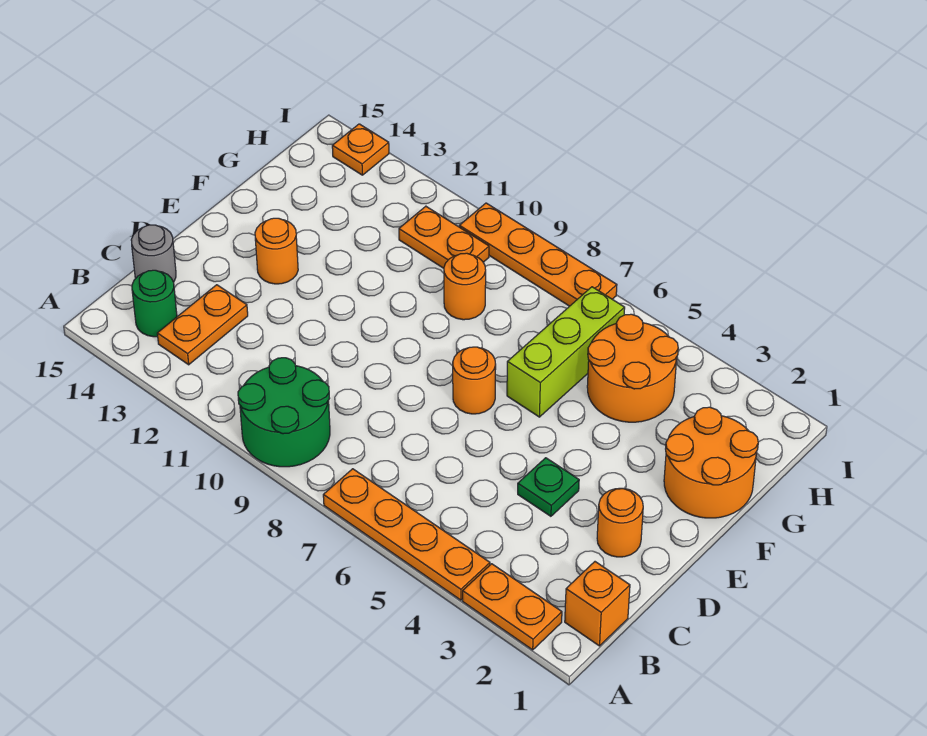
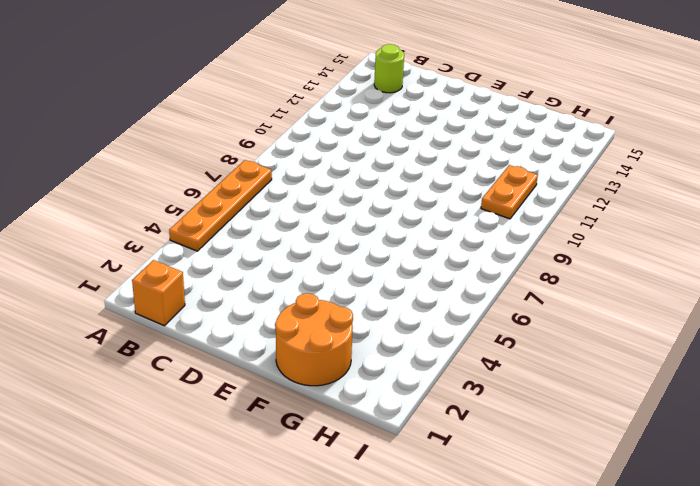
lime round brick B14 level 1 -> green round brick B14 level 1
none -> orange plate A2:A3 level 1
none -> green round brick A9:B10 level 1
none -> orange plate B13:C13 level 1

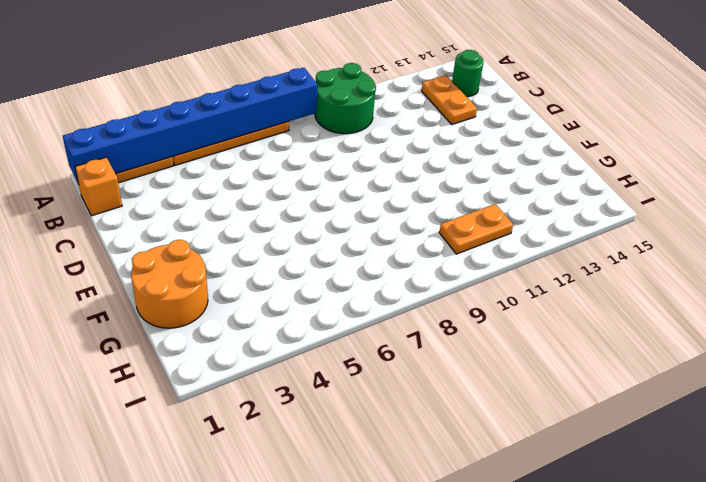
blue brick A1:A8 level 2 -> none
none -> grey round brick C15 level 1
none -> orange round brick D2 level 1
none -> green plate D4 level 1

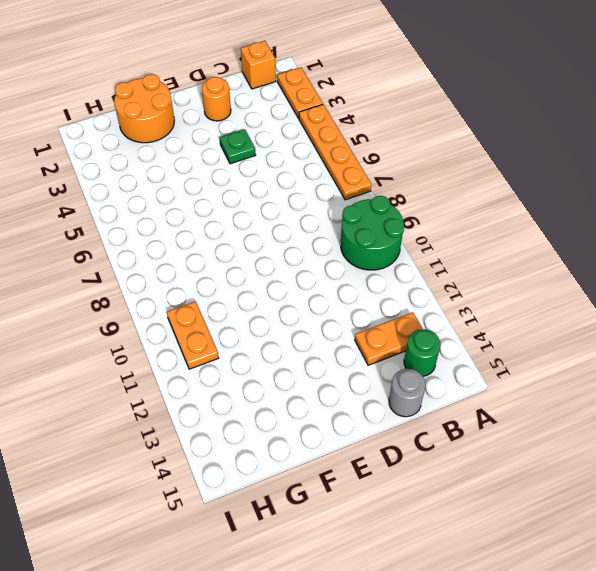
none -> orange round brick E7 level 1
none -> orange round brick E13 level 1
none -> lime brick F6:H6 level 1

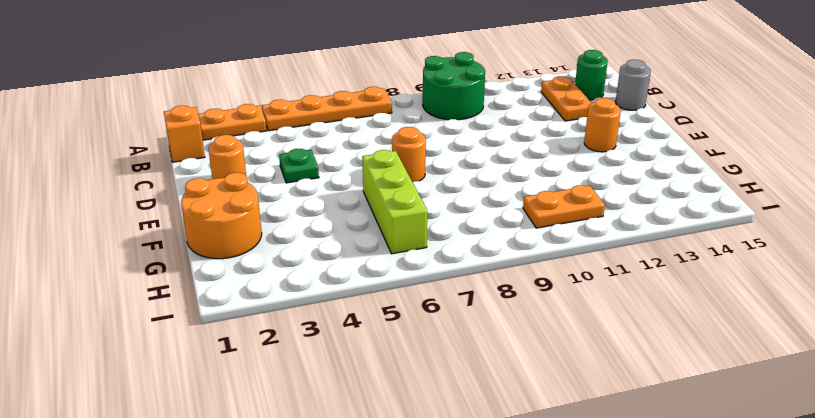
none -> orange round brick G4:H5 level 1
none -> orange round brick G9 level 1
none -> orange plate I7:I10 level 1

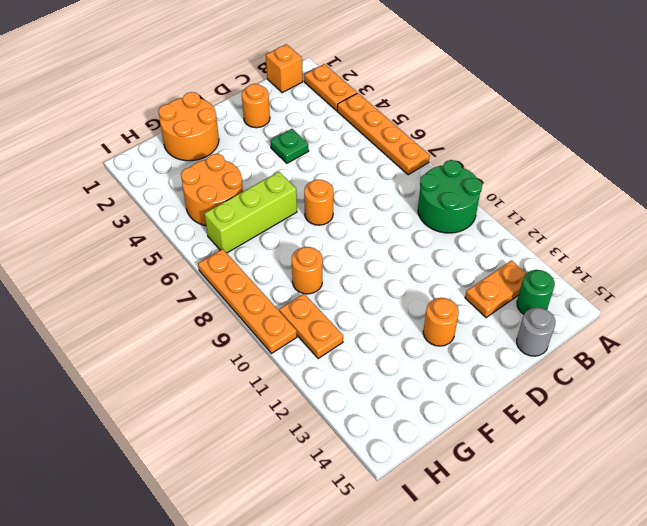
none -> orange plate I14 level 1

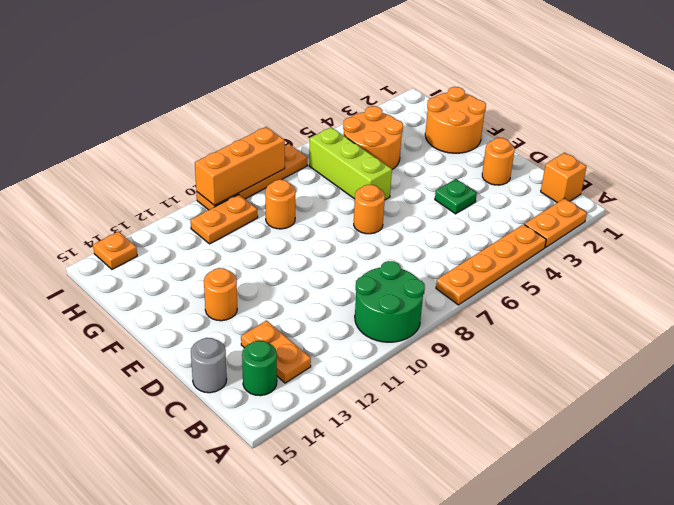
orange brick I8:I10 level 2 -> none

